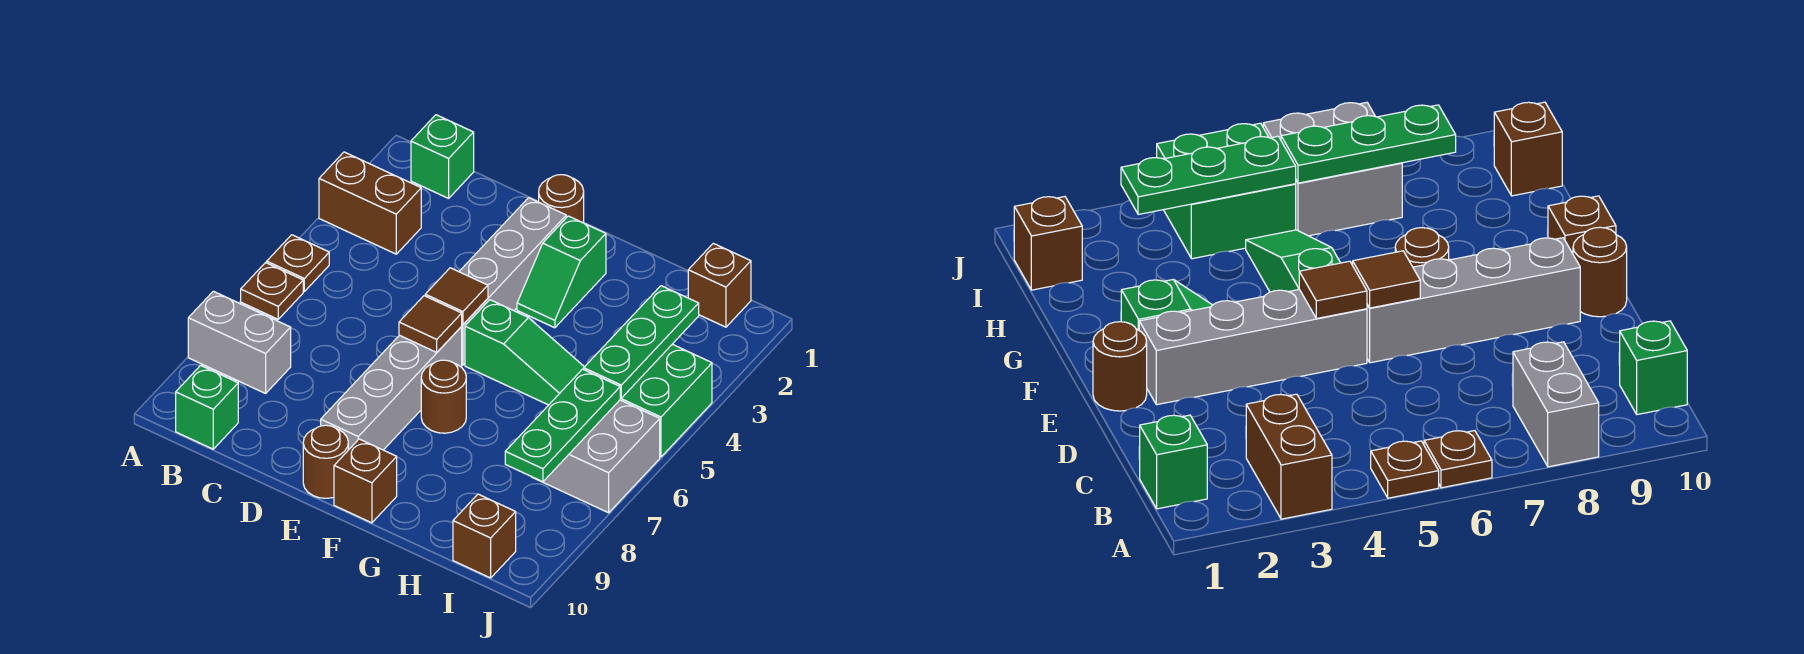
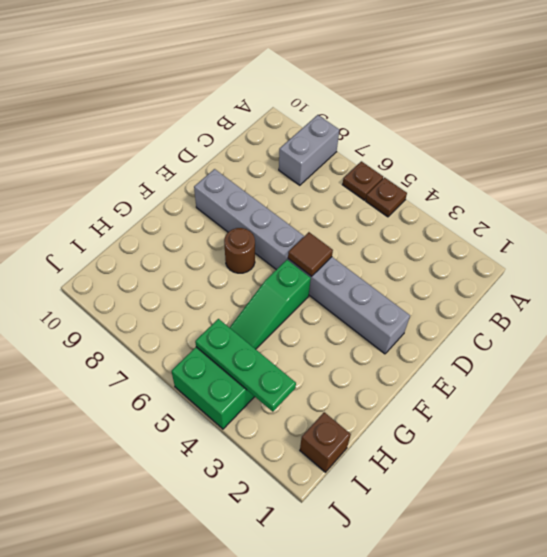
none -> brown brick A3:B3 level 1
none -> green brick B1 level 1
none -> green brick B10 level 1

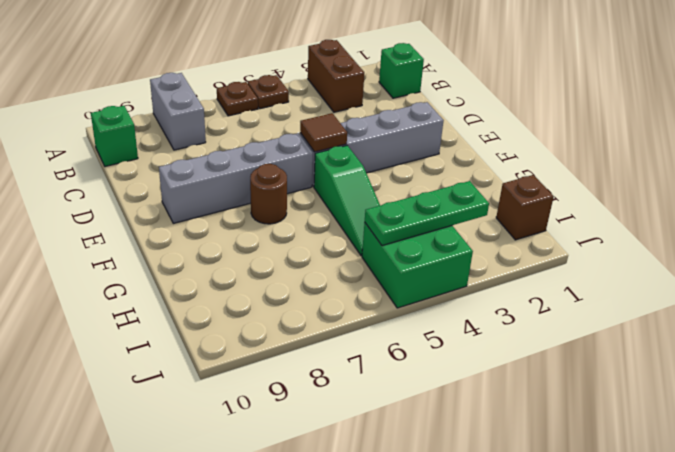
none -> brown round brick E1 level 1
none -> brown round brick E10 level 1
none -> green slope F2:F3 level 1 top 2

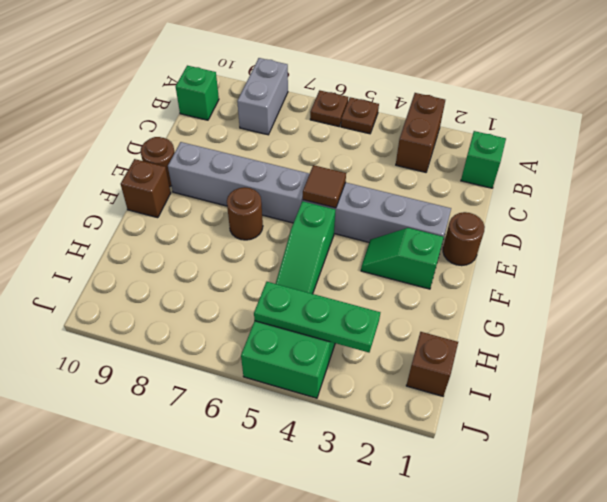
none -> grey brick I6:J7 level 1
none -> brown brick I10 level 1
none -> brown tile E6 level 2

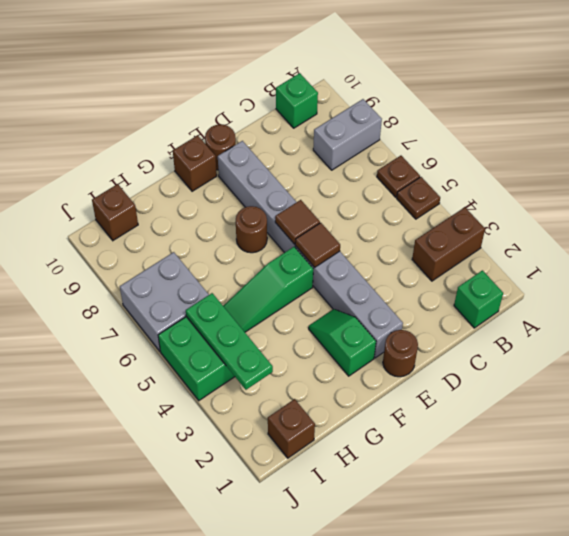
none -> green plate I6:I8 level 2

